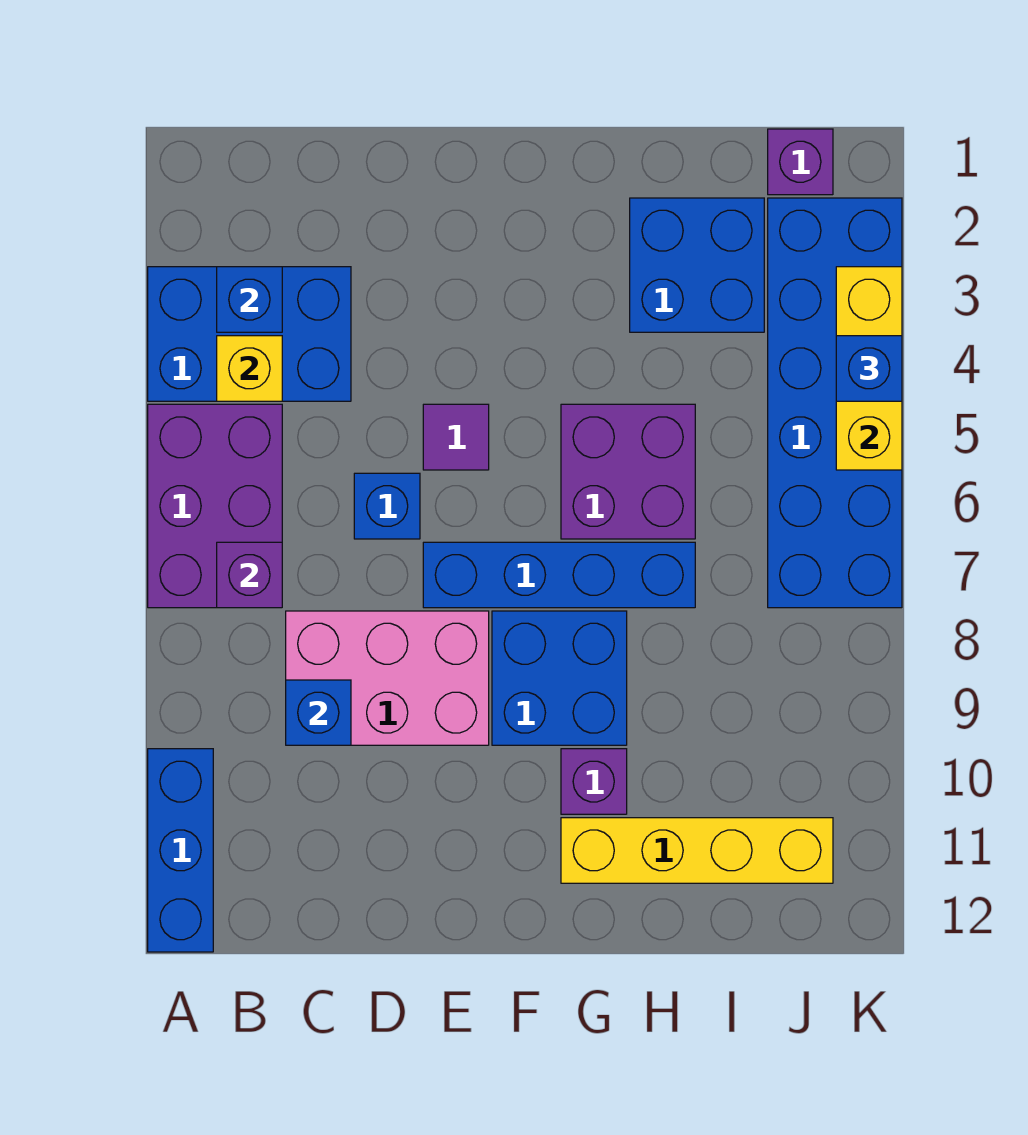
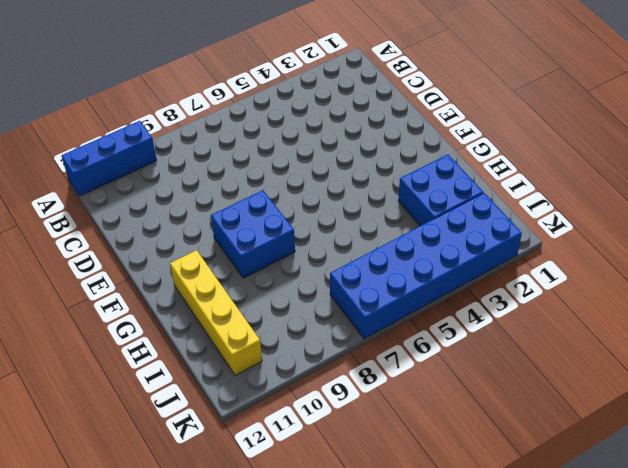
none -> blue brick A3:C4 level 1
none -> purple brick A5:B7 level 1
none -> pink brick C8:E9 level 1

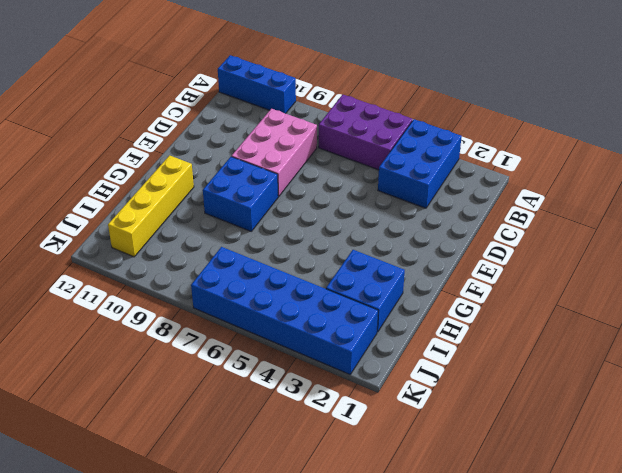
none -> blue brick D6 level 1
none -> purple tile E5 level 1
none -> blue brick E7:H7 level 1

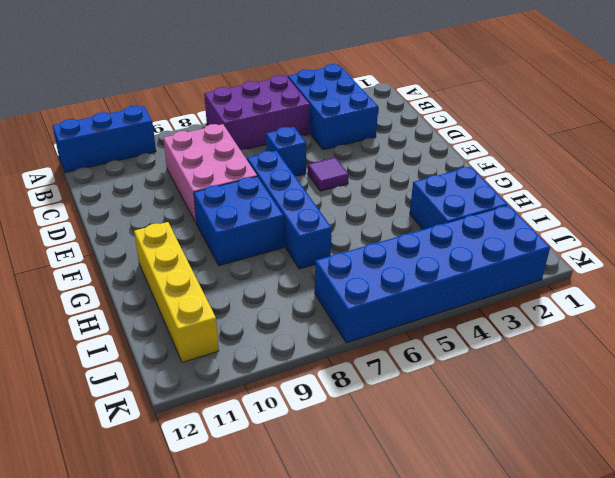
none -> purple brick G5:H6 level 1
none -> purple brick G10 level 1
none -> purple brick J1 level 1

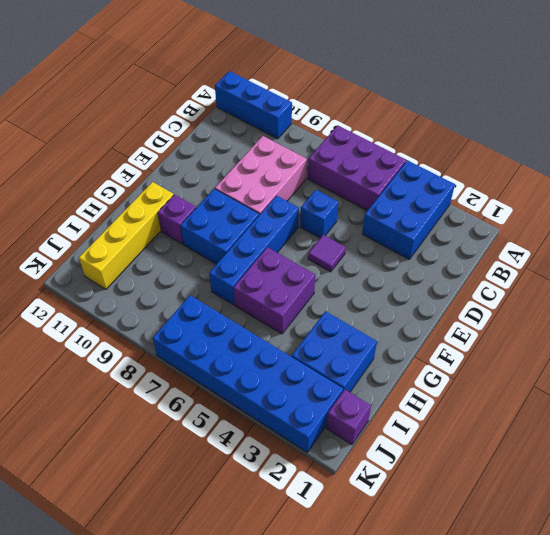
none -> blue brick B3 level 2
none -> yellow brick B4 level 2
none -> purple brick B7 level 2

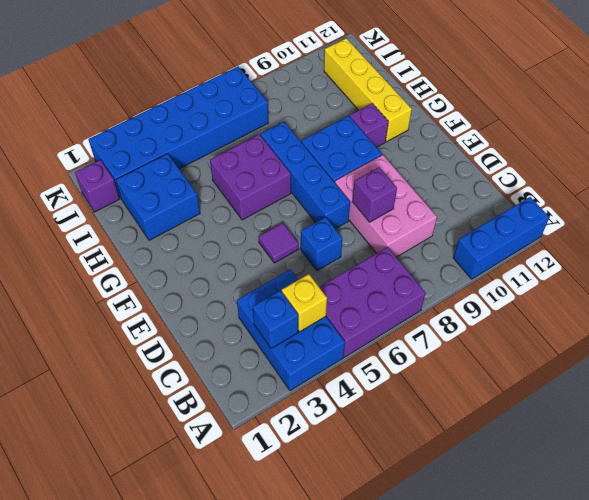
purple brick D8 level 2 -> purple brick B7 level 2
none -> blue brick C9 level 2
none -> yellow brick K3:K5 level 2
none -> blue brick K4 level 3

